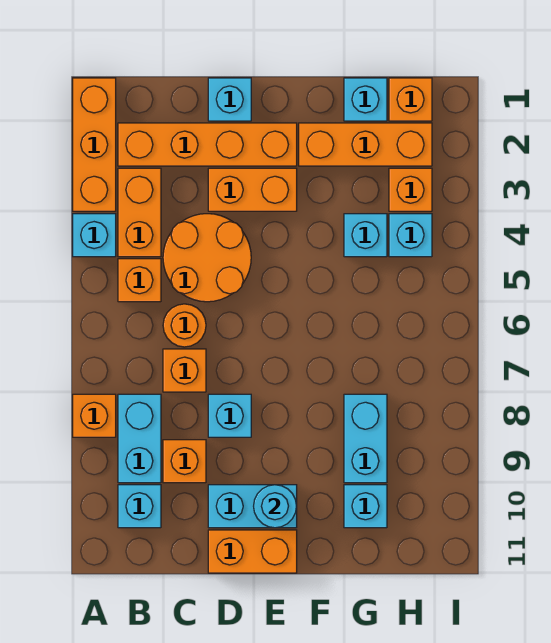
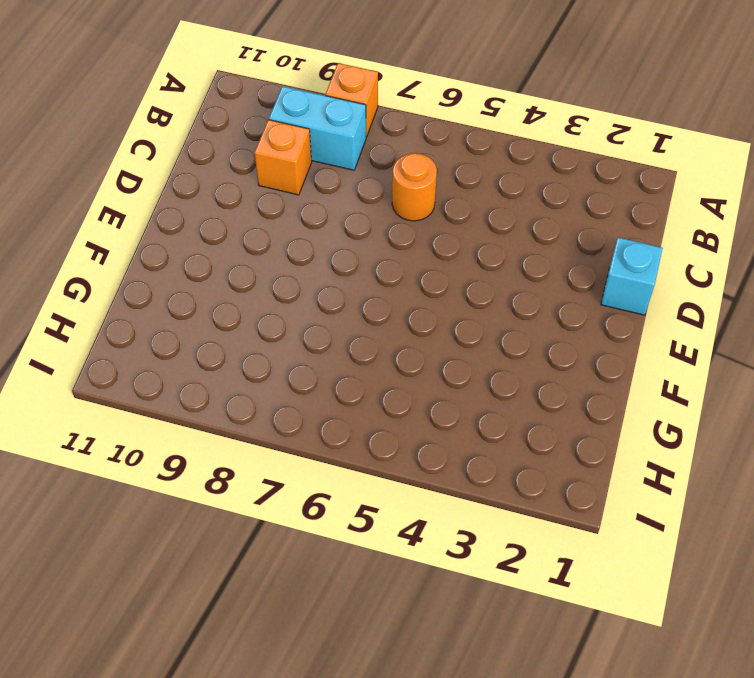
none -> orange brick A1:A3 level 1
none -> cyan brick A4 level 1
none -> orange brick B2:E2 level 1

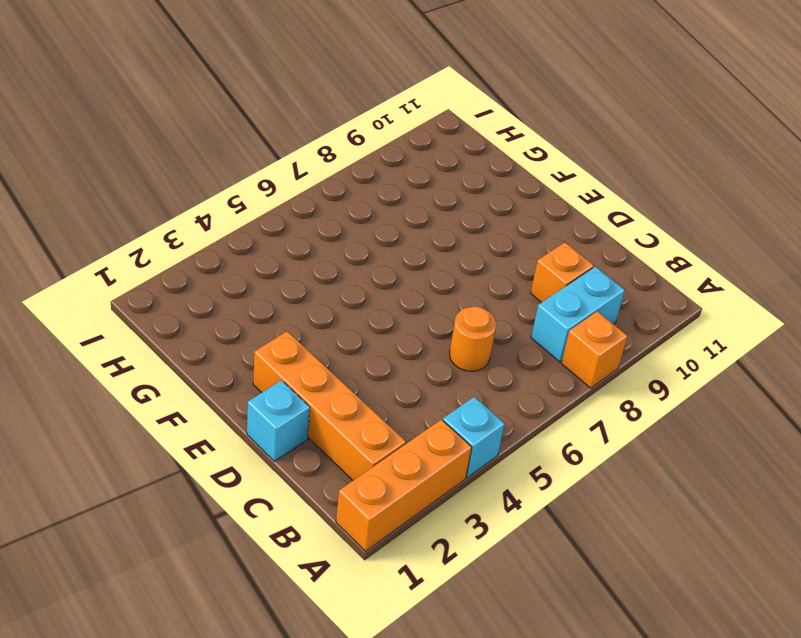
none -> orange brick B3:B4 level 1
none -> orange brick B5 level 1
none -> cyan brick B10 level 1

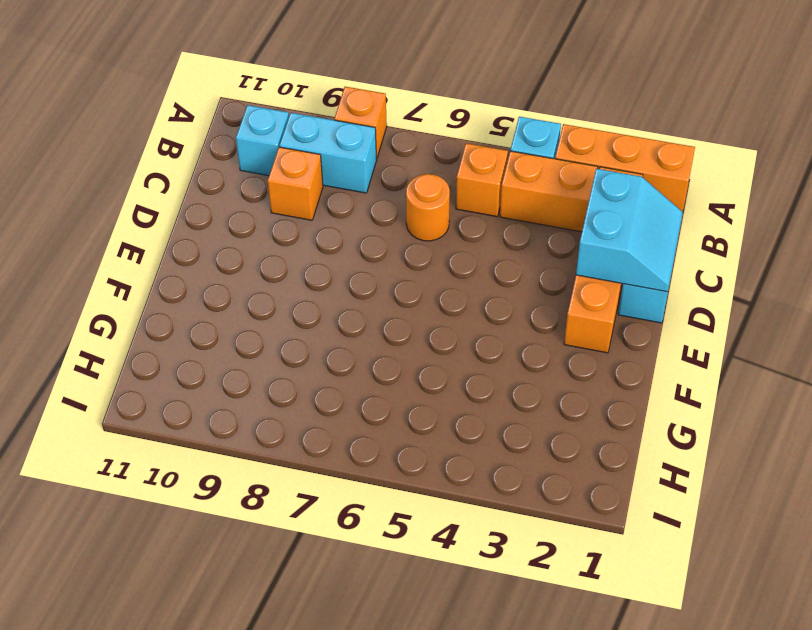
cyan slope C1:D2 level 2 top 2 -> none
none -> orange round brick C4:D5 level 1
none -> orange brick C7 level 1
none -> orange brick D3:E3 level 1

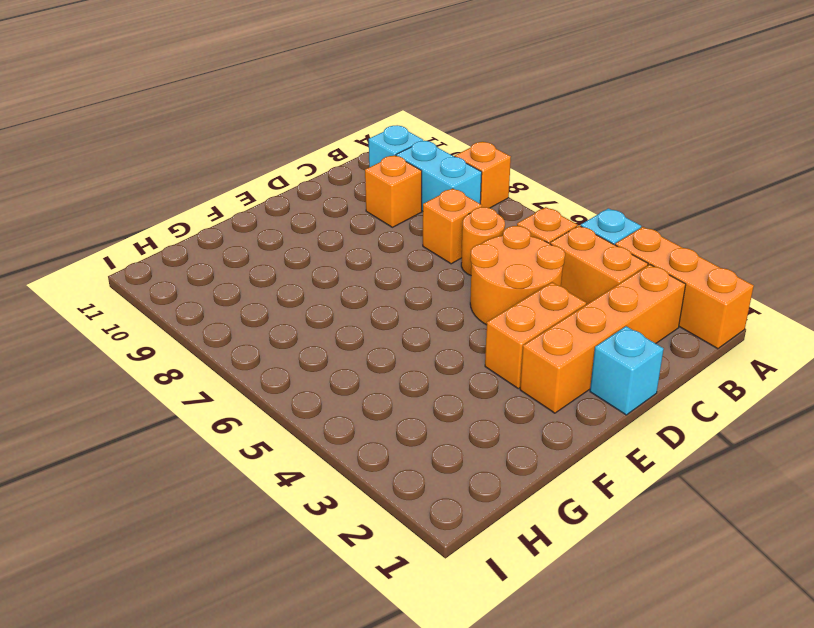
none -> cyan brick D8 level 1
none -> cyan brick D10:E10 level 1
none -> orange brick D11:E11 level 1

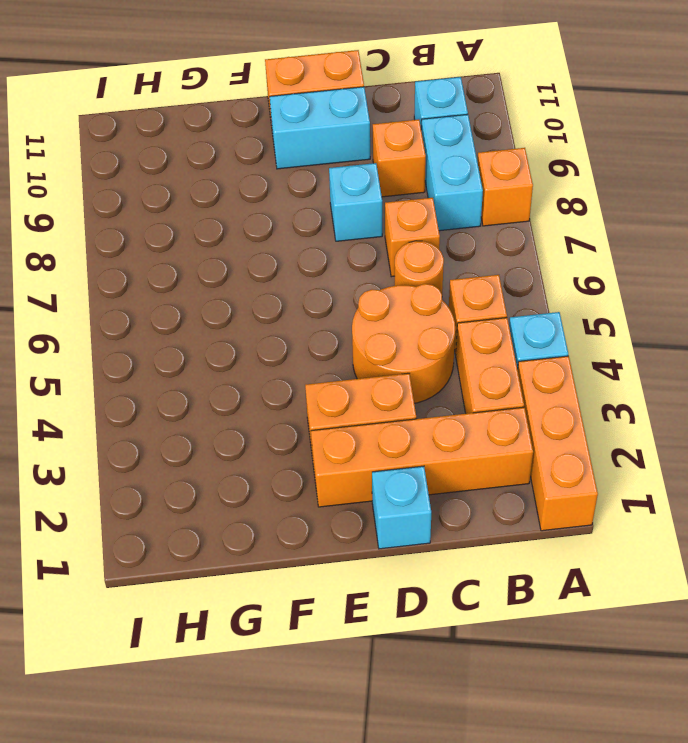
none -> orange brick F2:H2 level 1
none -> cyan brick G1 level 1
none -> cyan brick G4 level 1

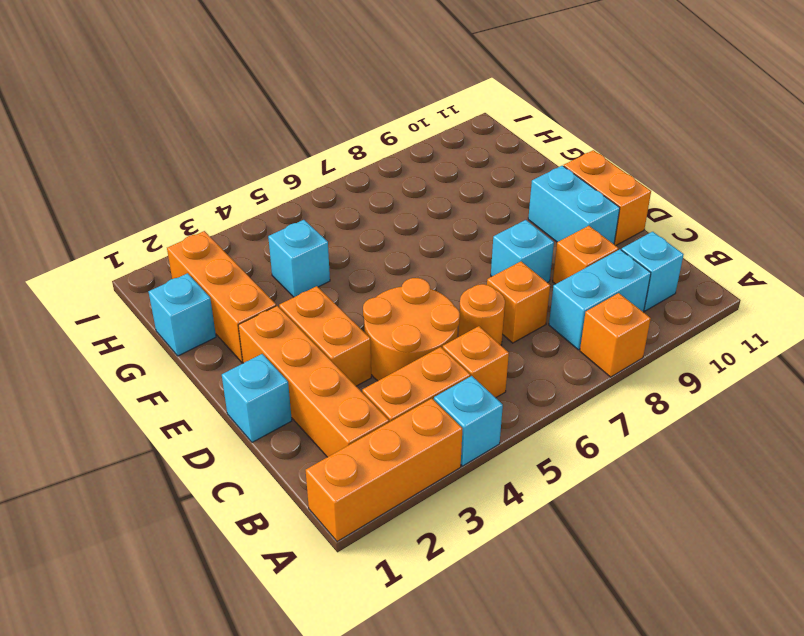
none -> cyan brick G8:G9 level 1
none -> cyan brick G10 level 1
none -> orange brick H1 level 1

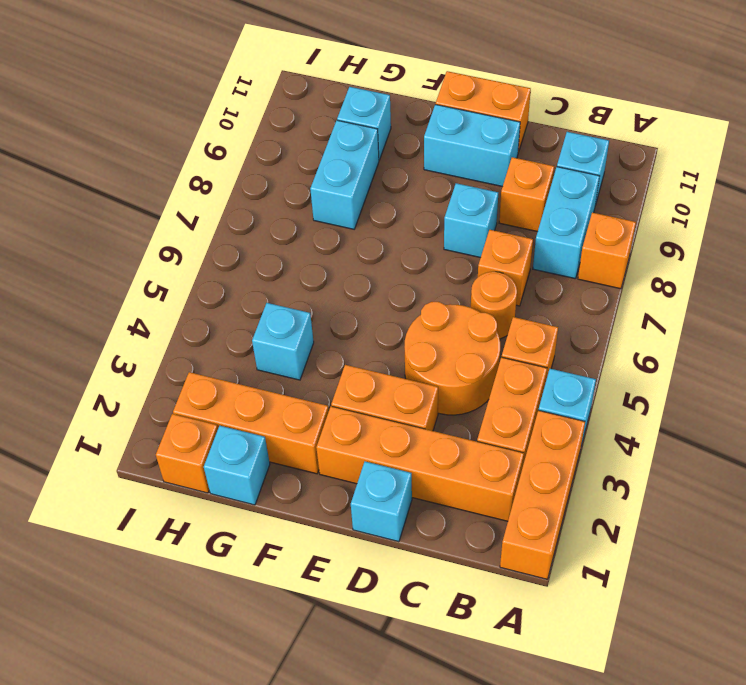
none -> orange brick H3 level 1
none -> cyan brick H4 level 1
none -> cyan round brick E10 level 2

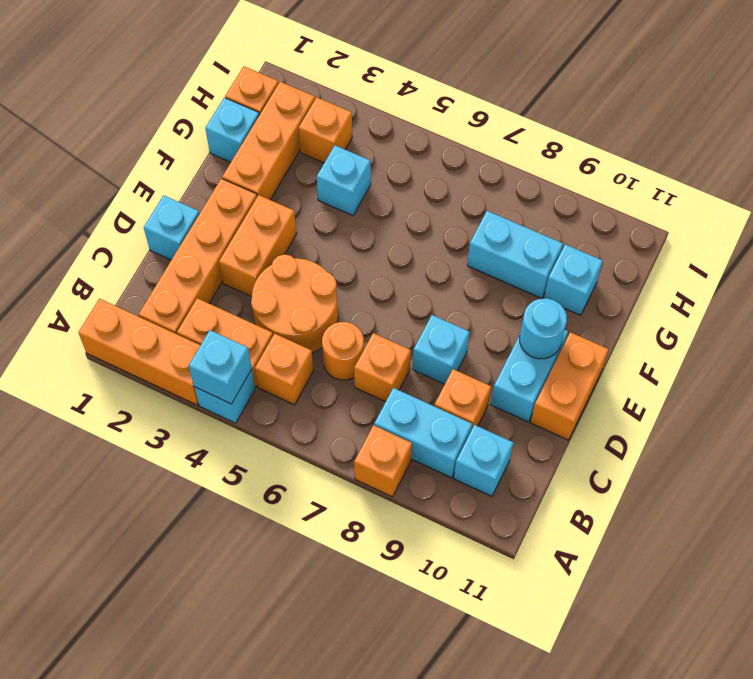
cyan brick A4 level 2 -> cyan brick H4 level 1

